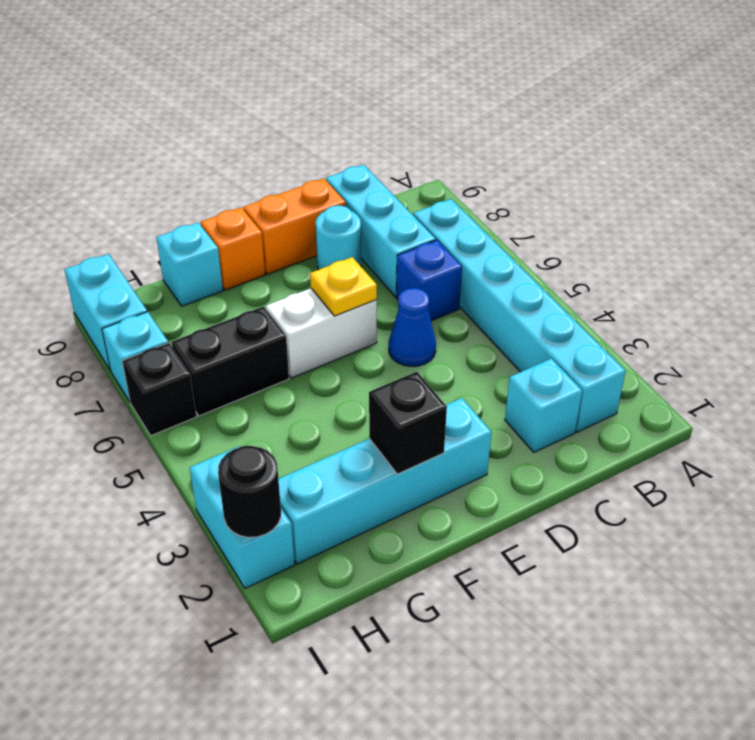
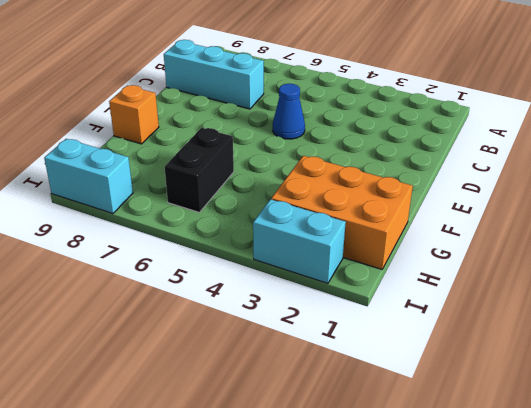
orange brick G1:H3 level 1 -> cyan brick E2:H2 level 1
none -> cyan brick B2:B7 level 1
none -> cyan brick C2 level 1
none -> blue brick C6 level 1

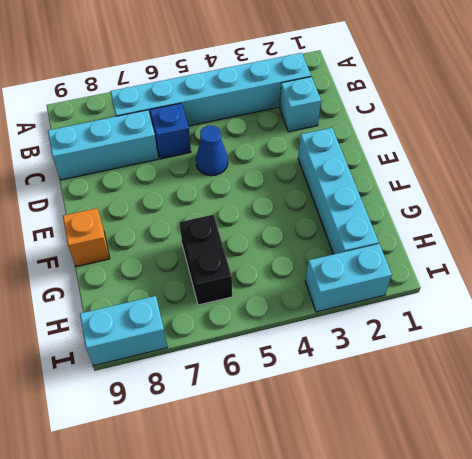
none -> cyan round brick D8 level 1
none -> orange brick D9:E9 level 1
none -> white brick E6:F6 level 1

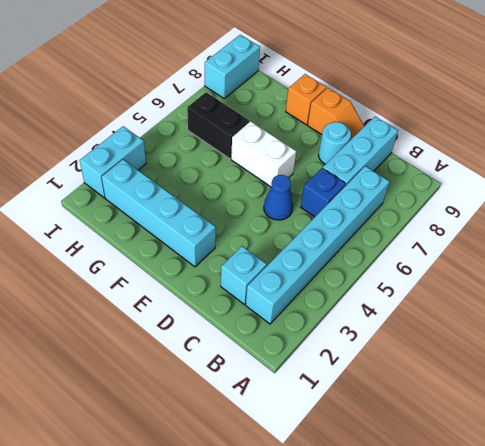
orange slope D9:E9 level 1 top E -> orange brick D9:E9 level 1
none -> cyan brick G9 level 1
none -> black brick I6 level 1
none -> cyan brick I7 level 1

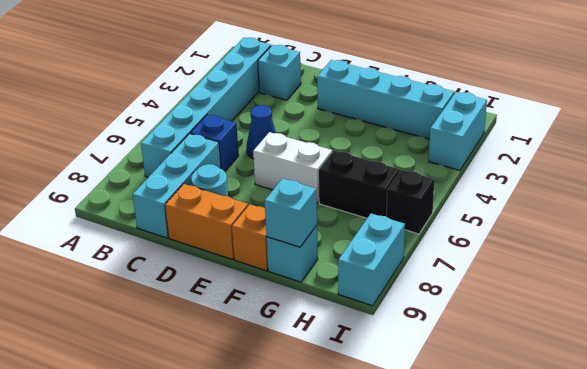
cyan brick G9 level 2 -> cyan brick I7 level 1
none -> yellow plate E6 level 2
none -> black brick F2 level 2
none -> black round brick I2 level 2

